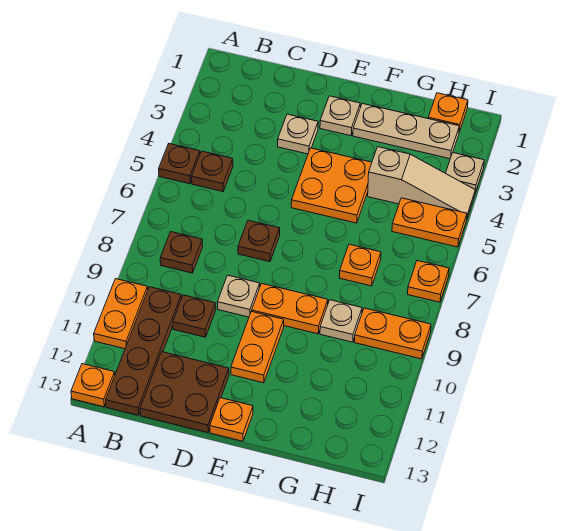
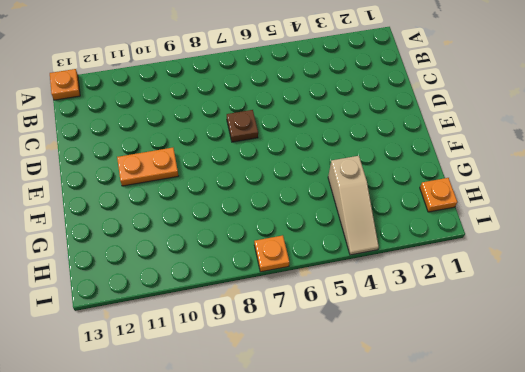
none -> brown plate A5 level 1
none -> orange plate A10:A11 level 1
none -> brown plate B5 level 1

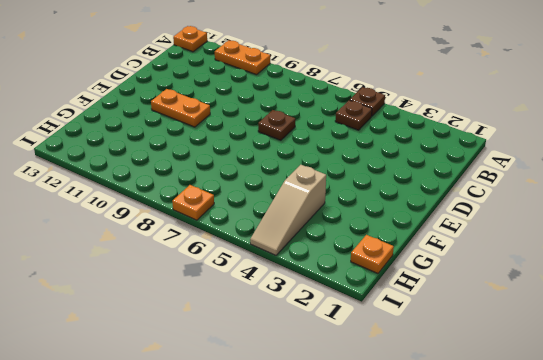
none -> brown plate B8 level 1
none -> brown plate B10:B13 level 1
none -> brown plate C10 level 1

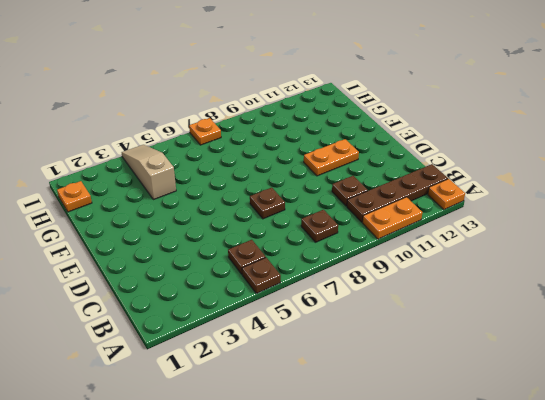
none -> brown plate C12:D13 level 1
none -> tan plate D3 level 1
none -> tan plate D9 level 1

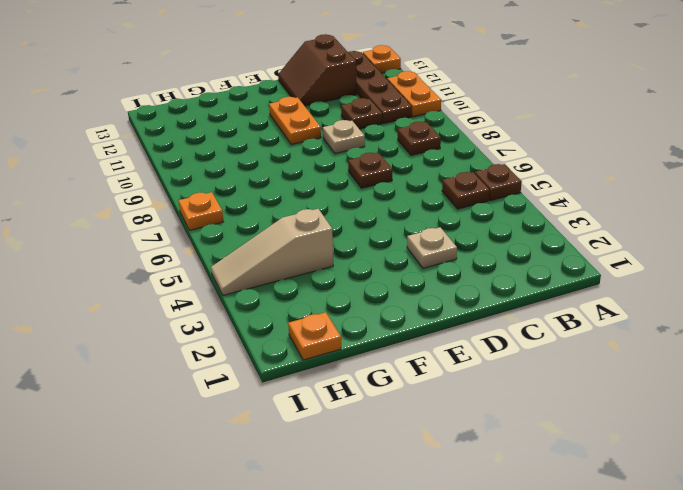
brown slope C12:D13 level 1 top C -> brown plate C12:D13 level 1
none -> tan plate E2 level 1
none -> orange plate E4:F5 level 1
none -> orange plate E9:F9 level 1

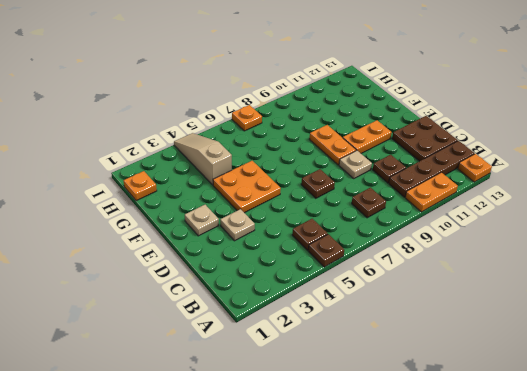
none -> orange plate E13 level 1
none -> tan plate F2:H2 level 1
none -> orange plate G7 level 1

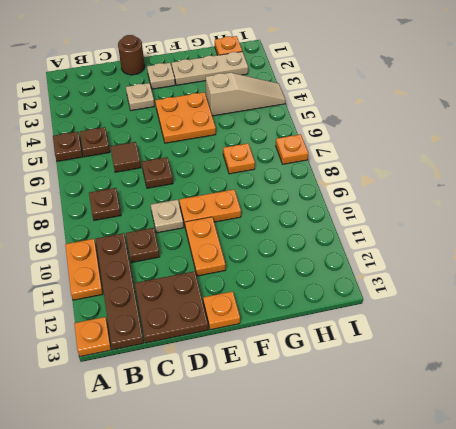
brown tile C6 level 1 -> none
brown round brick D1 level 1 -> none
none -> tan plate G9 level 1
none -> orange plate H5:I5 level 1
none -> orange plate H9:I9 level 1

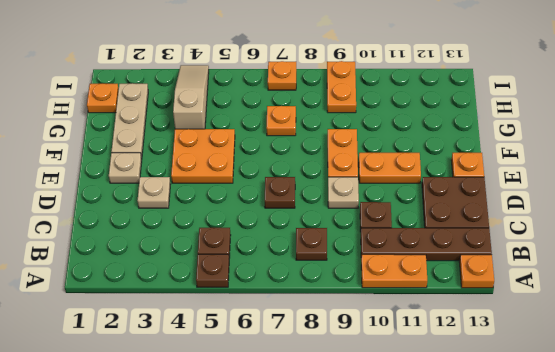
none -> tan plate G9 level 1
none -> orange plate H5:I5 level 1
none -> tan plate I3 level 1

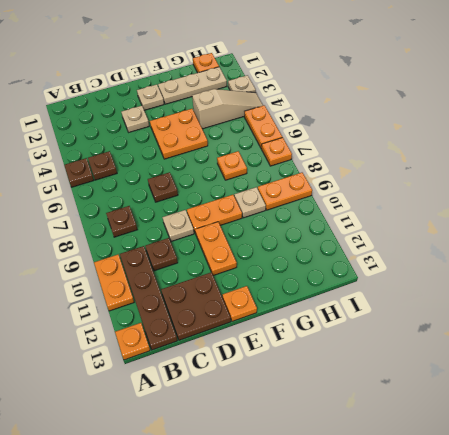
orange plate I5:I6 level 1 -> orange plate H5:I5 level 1

